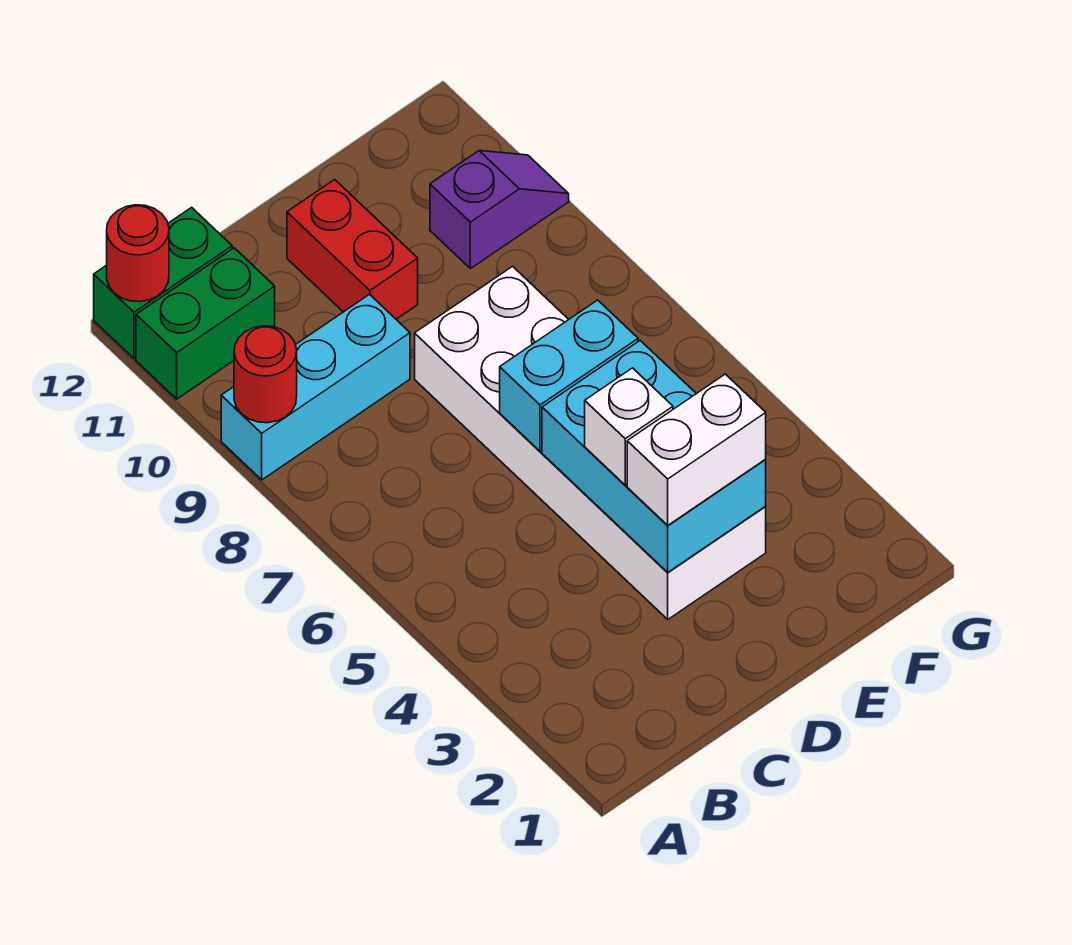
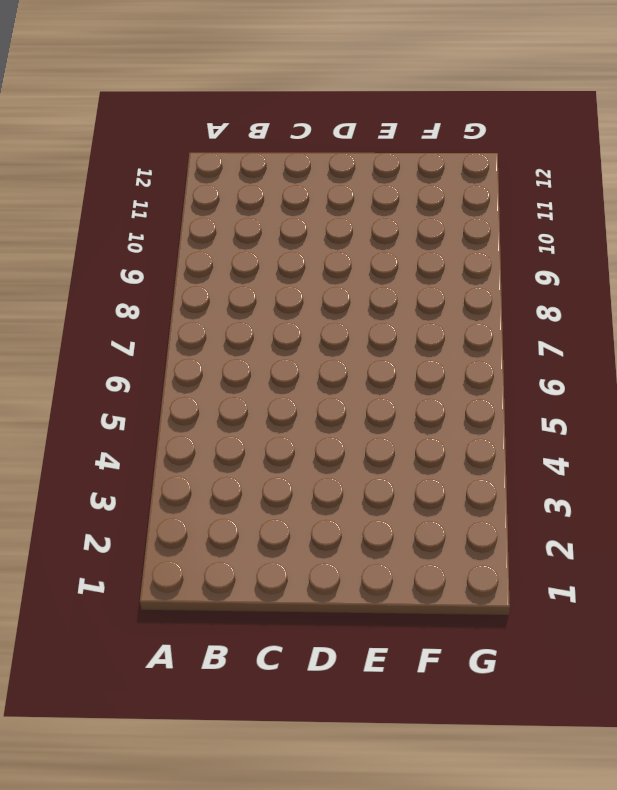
none -> cyan brick A9:C9 level 1
none -> green brick A11:B11 level 1
none -> green brick A12:B12 level 1

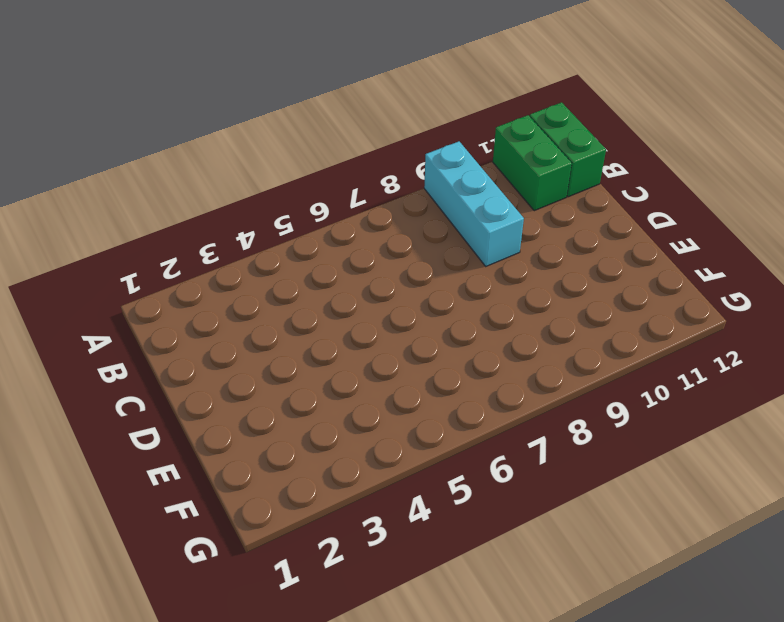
none -> white brick D3:E8 level 1
none -> red brick D10:D11 level 1
none -> purple slope F10:G10 level 1 top F

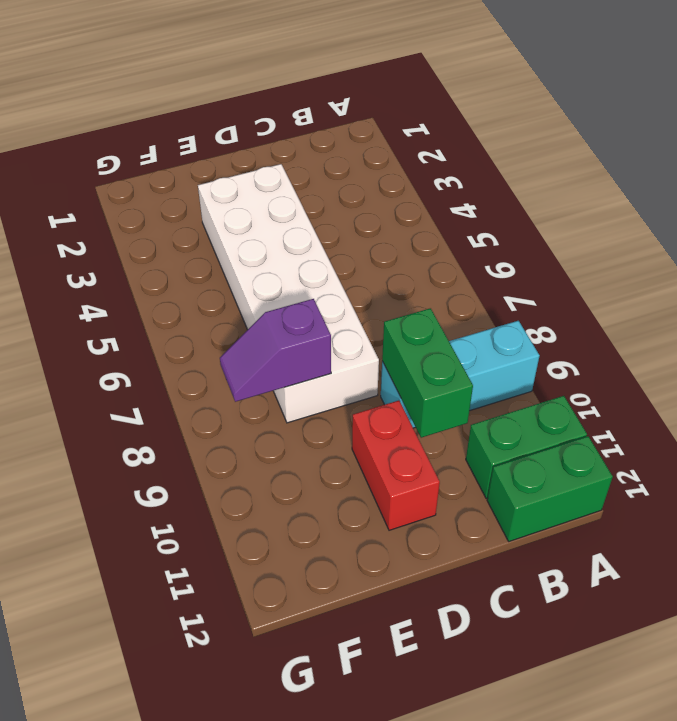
green brick C9:C10 level 2 -> none
purple slope E8:F8 level 2 top E -> purple slope F10:G10 level 1 top F
none -> red round brick A9 level 2
none -> red round brick A12 level 2
none -> cyan brick D3:E5 level 2

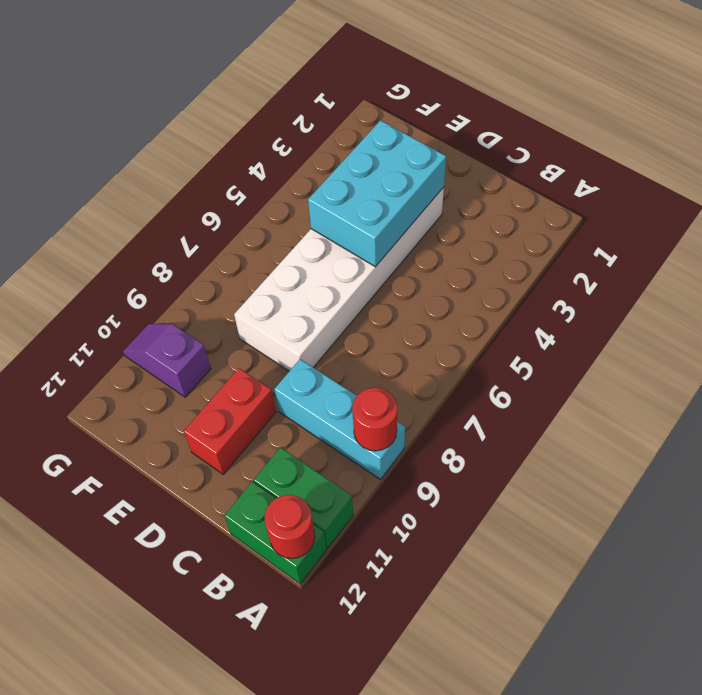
none -> cyan brick D6:E6 level 2
none -> white brick D3:E3 level 3
none -> white brick D4 level 3

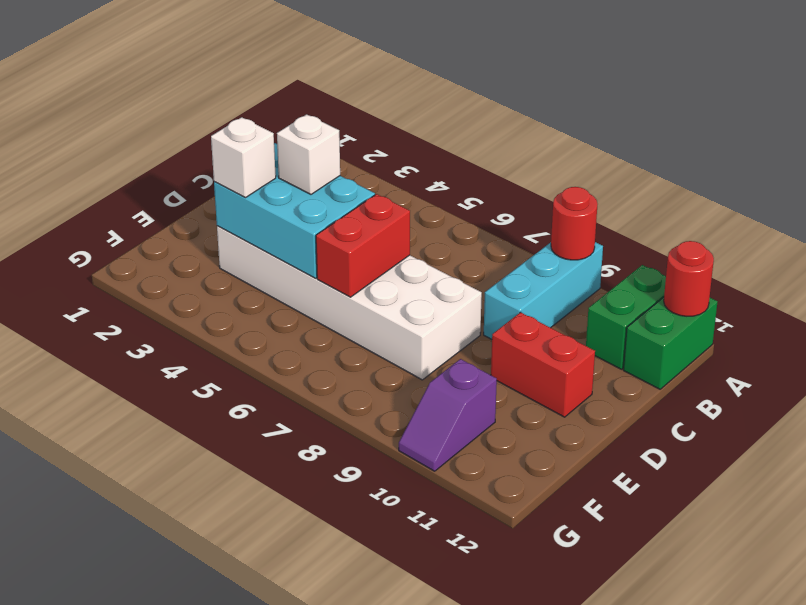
red brick D6:E6 level 2 -> cyan brick D6:E6 level 2
white brick E3 level 3 -> white brick D3:E3 level 3

